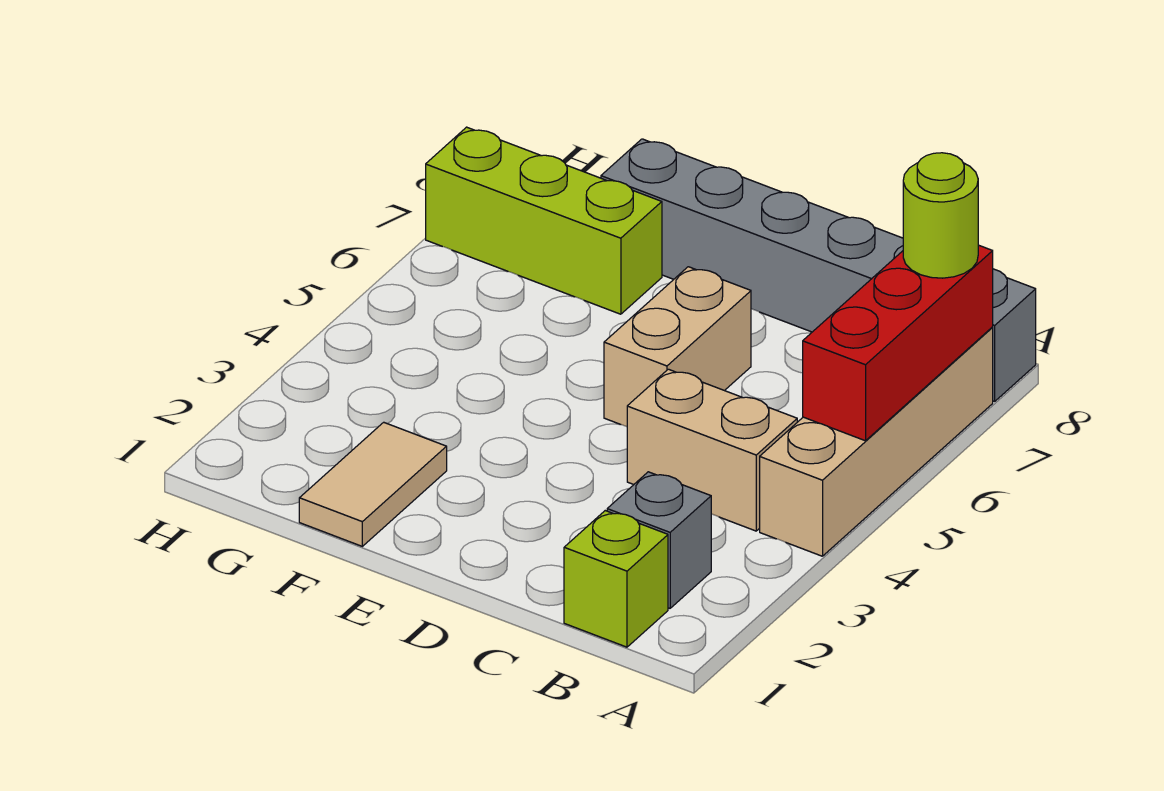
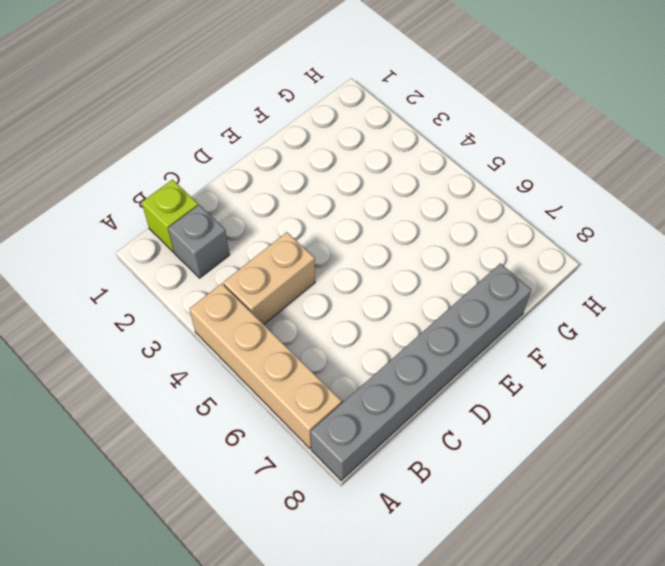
none -> tan brick D5:D6 level 1
none -> tan tile F1:F2 level 1

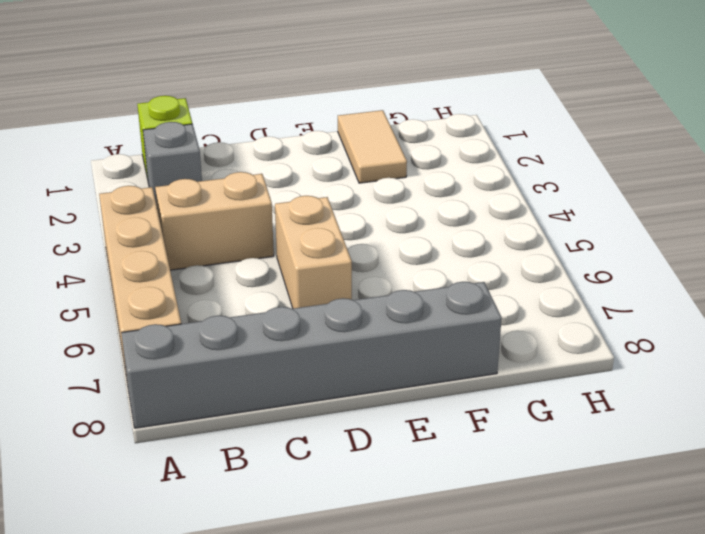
none -> lime brick F7:H7 level 1
none -> red brick A5:A7 level 2

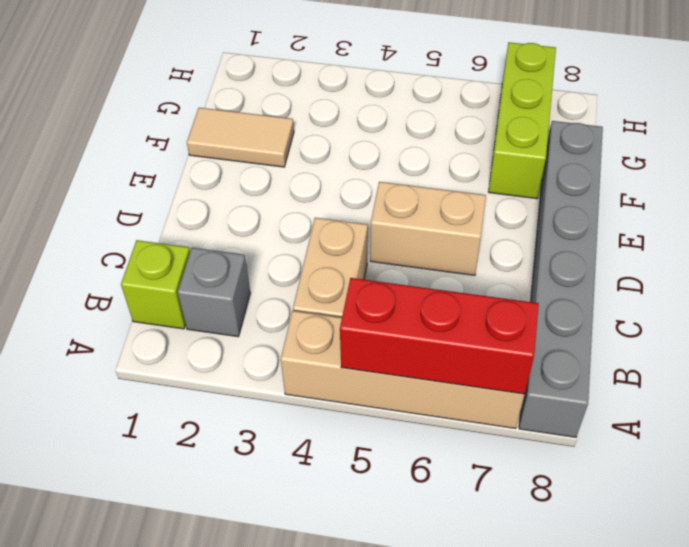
none -> lime round brick A7 level 3

